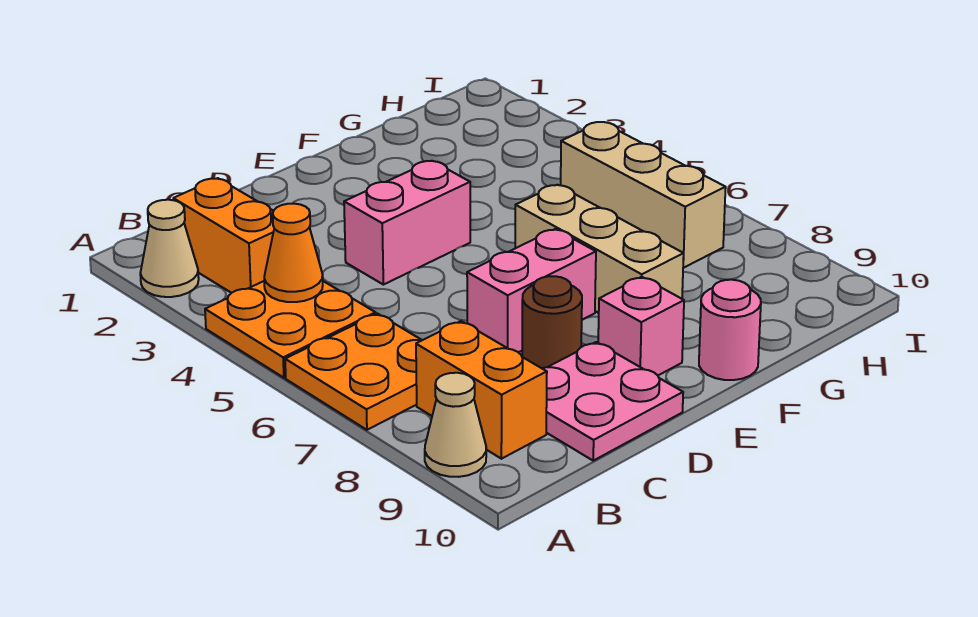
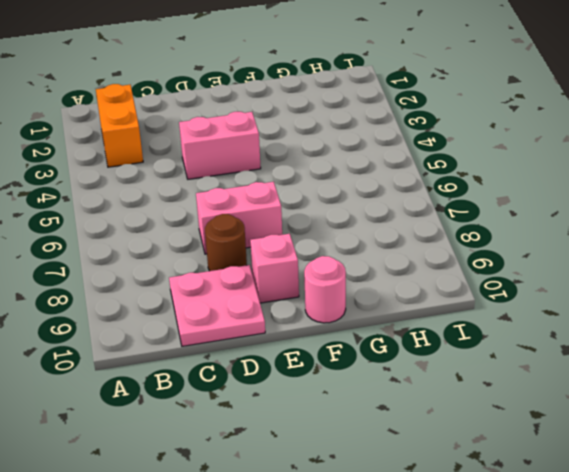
none -> tan cone A2 level 1
none -> orange plate A4:B5 level 1
none -> orange plate A6:B7 level 1

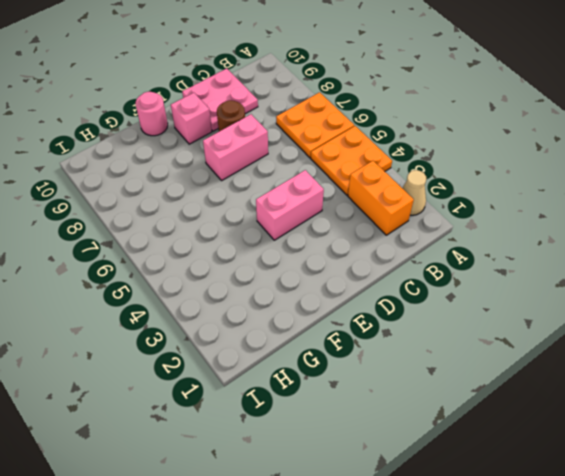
none -> tan cone A9 level 1
none -> orange brick B8:B9 level 1
none -> tan brick F6:F8 level 1

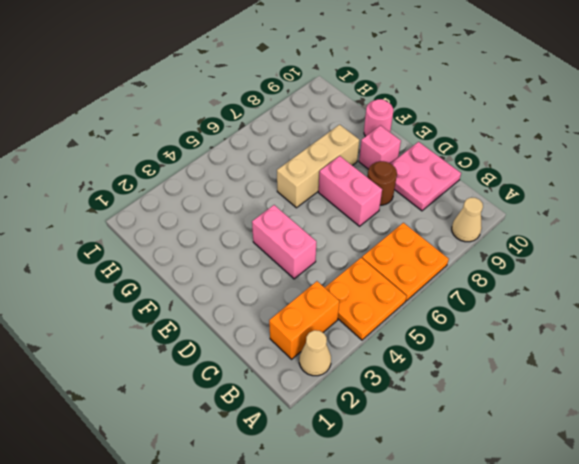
none -> orange brick B8:B9 level 1
none -> tan brick H5:H7 level 1
none -> orange cone B4 level 2

